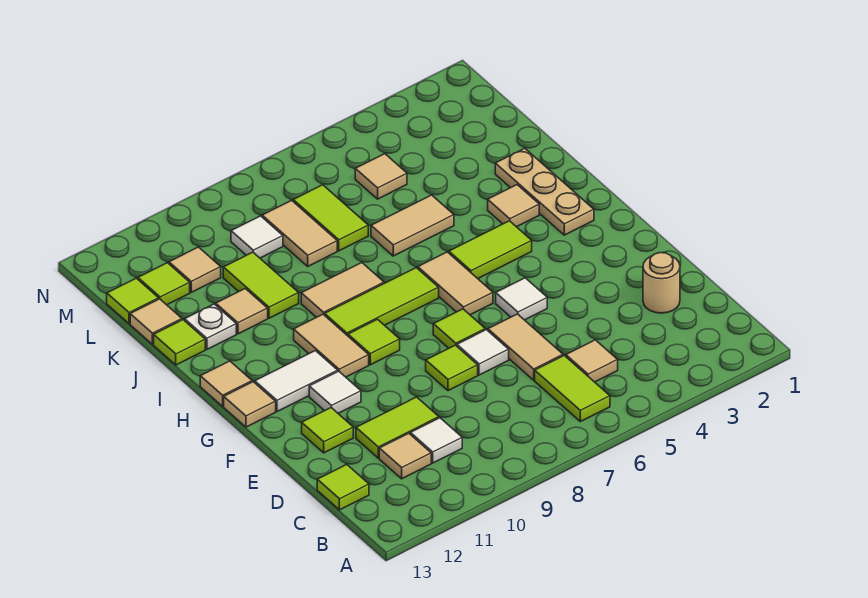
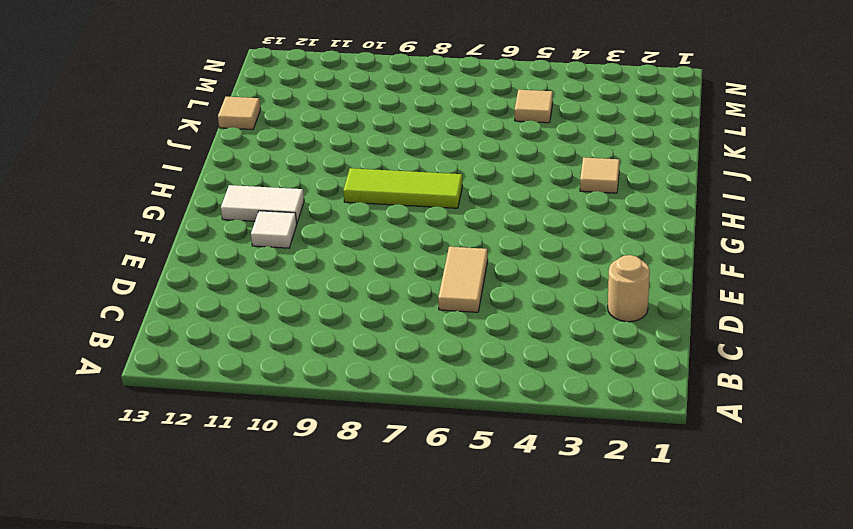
none -> lime tile B6:C6 level 1
none -> tan tile C5 level 1
none -> white tile C10 level 1
none -> tan tile C11 level 1

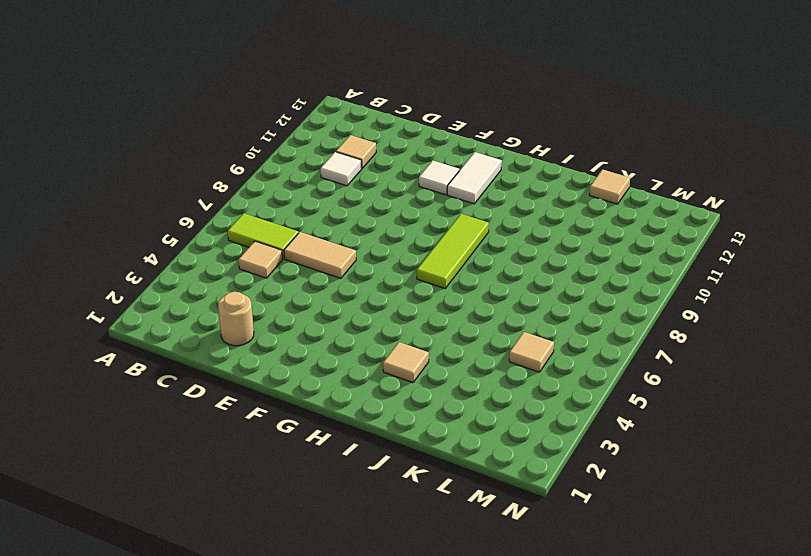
none -> lime tile C13 level 1
none -> lime tile D10:D11 level 1
none -> white tile E7 level 1
none -> lime tile E8 level 1

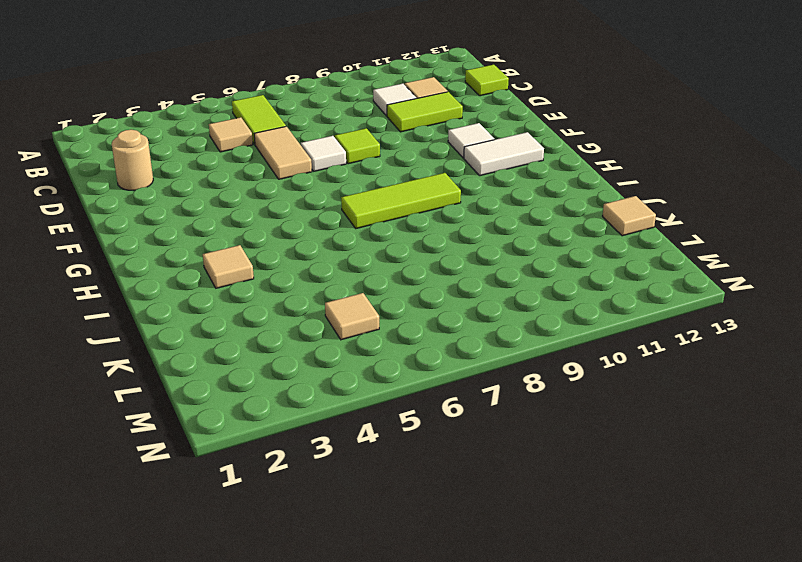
none -> lime tile E12 level 1
none -> white tile F5 level 1
none -> lime tile F7 level 1
none -> tan tile G6:H6 level 1

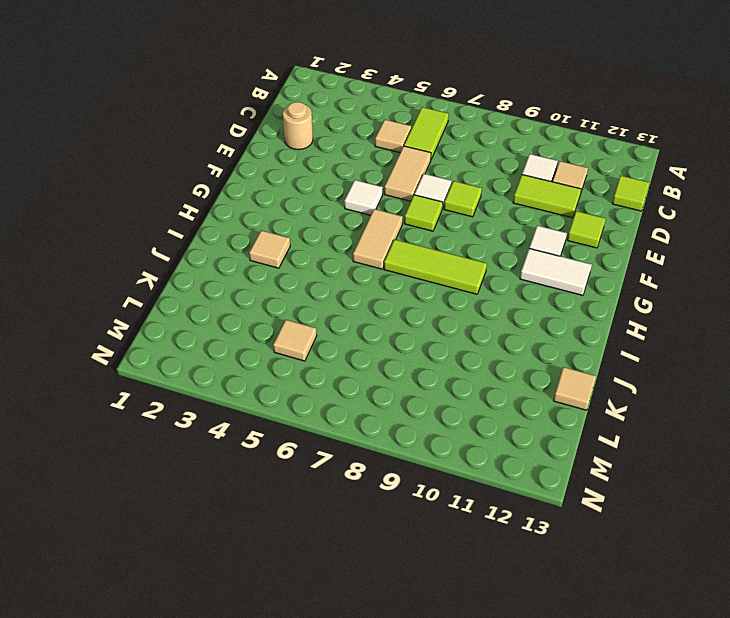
none -> lime tile G9 level 1
none -> tan tile G10:H10 level 1
none -> tan tile G13 level 1
none -> tan plate H2:J2 level 1

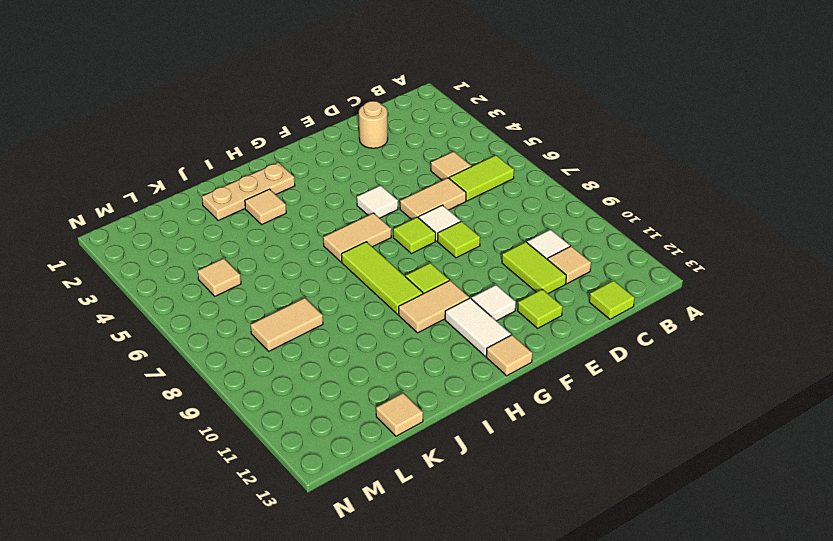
none -> lime tile H4:H5 level 1
none -> tan tile H13 level 1
none -> tan tile I8:I9 level 1
none -> tan tile J5:J6 level 1

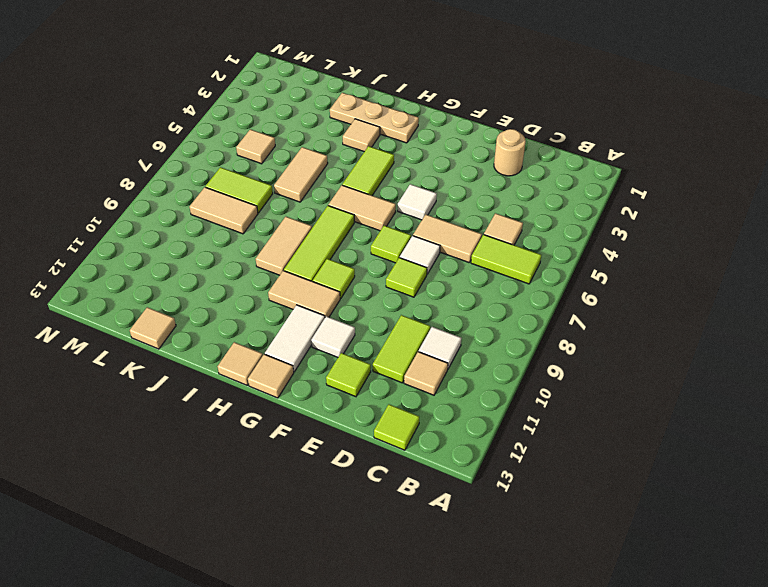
none -> lime tile J10:K10 level 1
none -> tan tile J11 level 1
none -> white plate J12 level 1
none -> lime tile J13 level 1

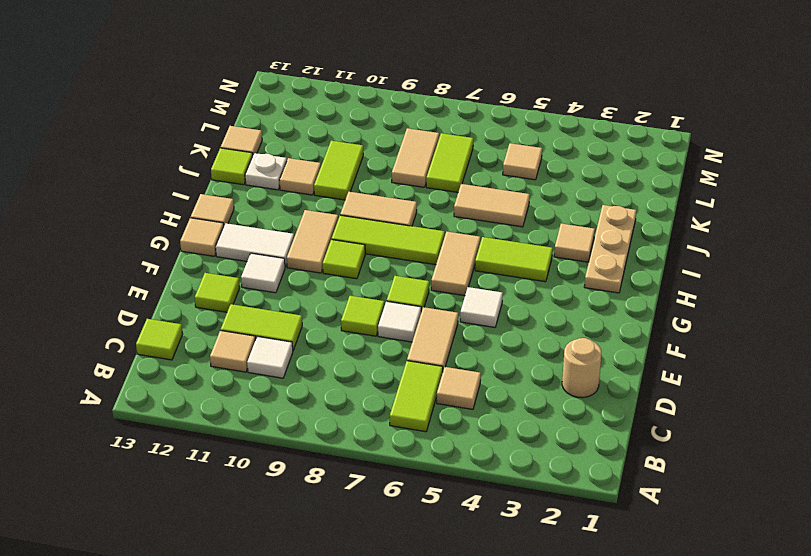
none -> white tile L9 level 1
none -> tan tile L11 level 1
none -> lime tile L12 level 1
none -> lime tile L13 level 1

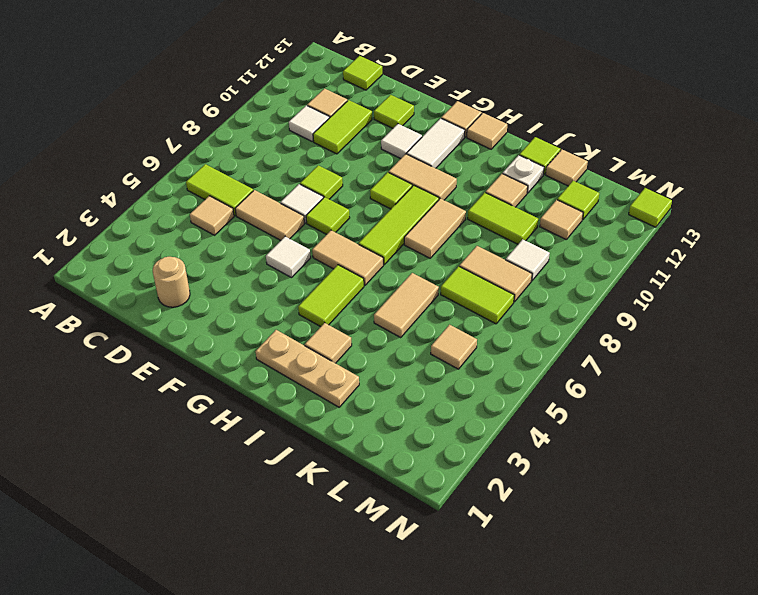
lime tile N13 level 1 -> lime tile L13 level 1

